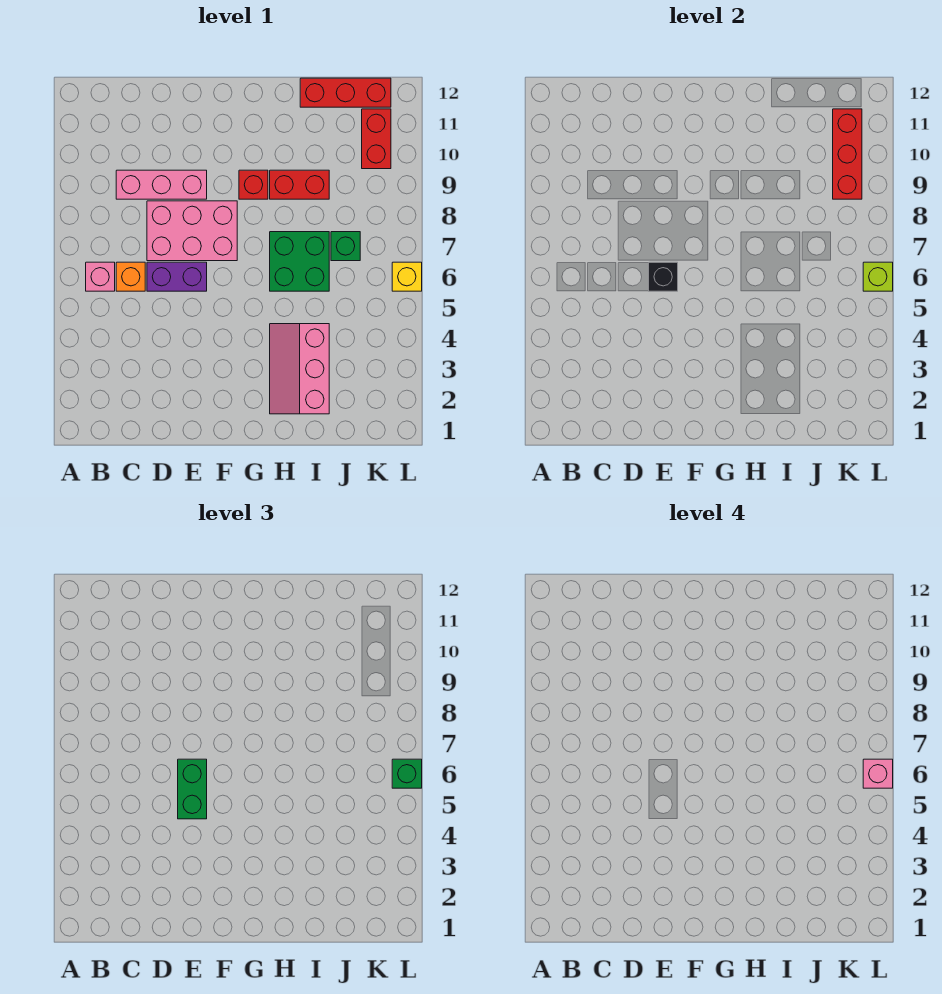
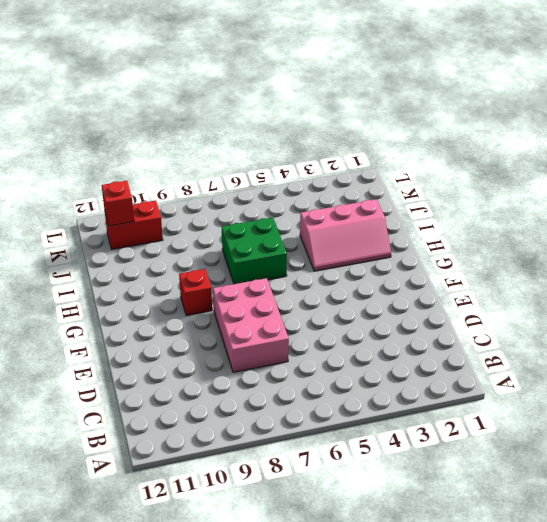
red brick K11 level 2 -> red brick K9:K11 level 2
none -> pink brick B6 level 1
none -> orange brick C6 level 1
none -> pink brick C9:E9 level 1

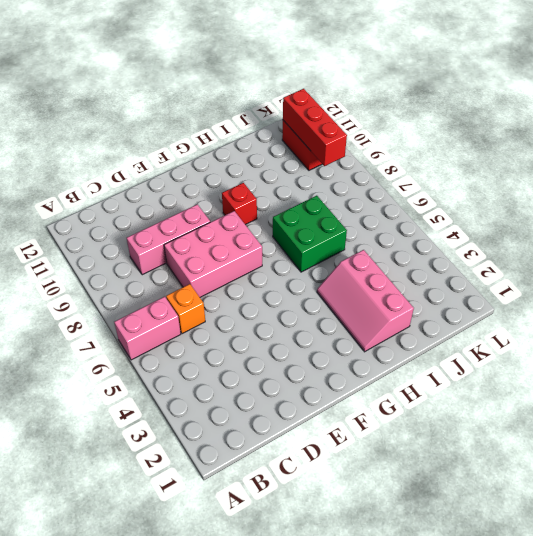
pink brick A6:B6 level 1 -> pink brick B6 level 1
none -> purple brick D6:E6 level 1
none -> red brick H9:I9 level 1
none -> red brick I12:K12 level 1

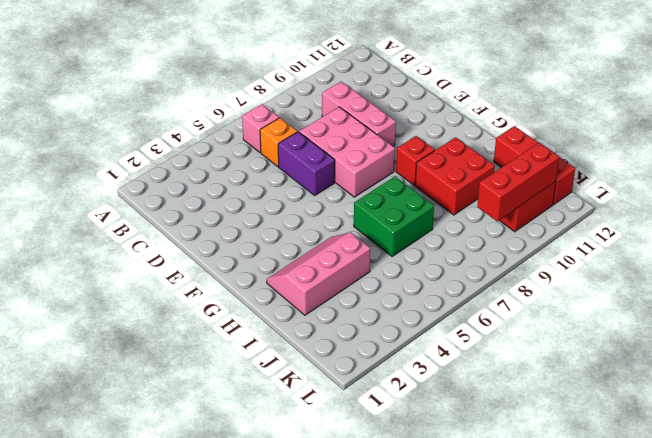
red brick H9:I10 level 1 -> red brick H9:I9 level 1
none -> green brick J7 level 1
none -> yellow brick L6 level 1
none -> black brick E6 level 2

